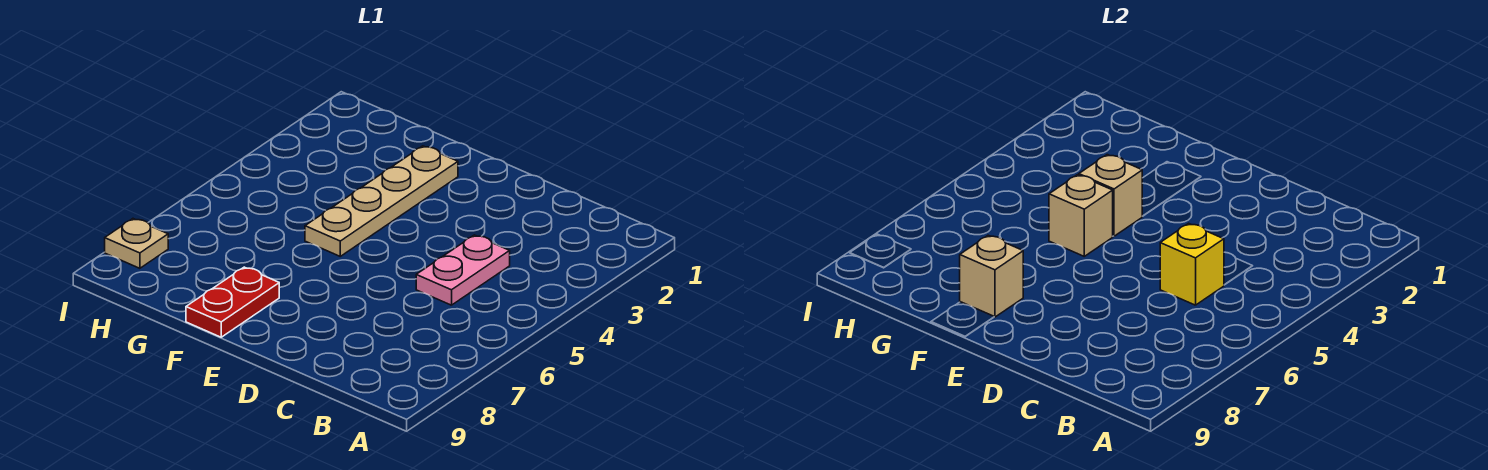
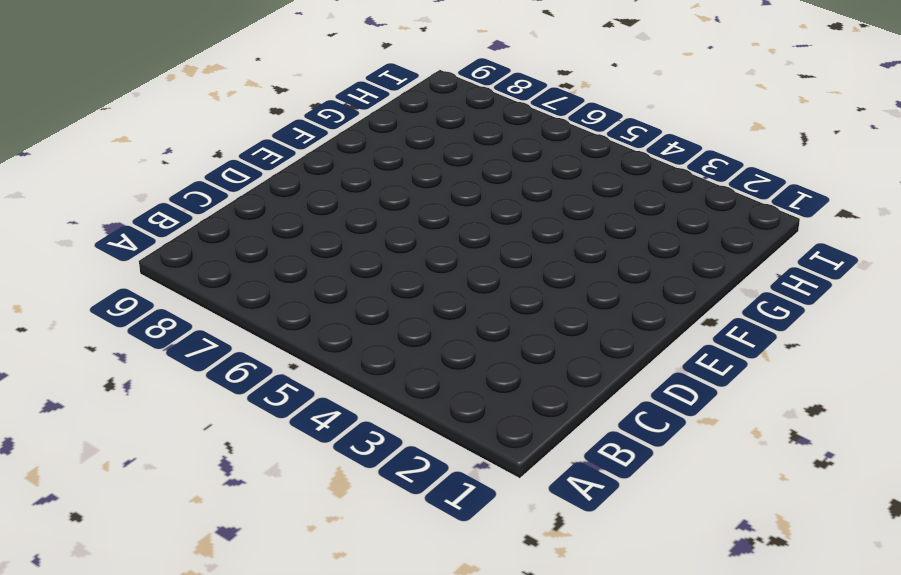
none -> pink plate C4:C5 level 1
none -> tan plate F2:F5 level 1

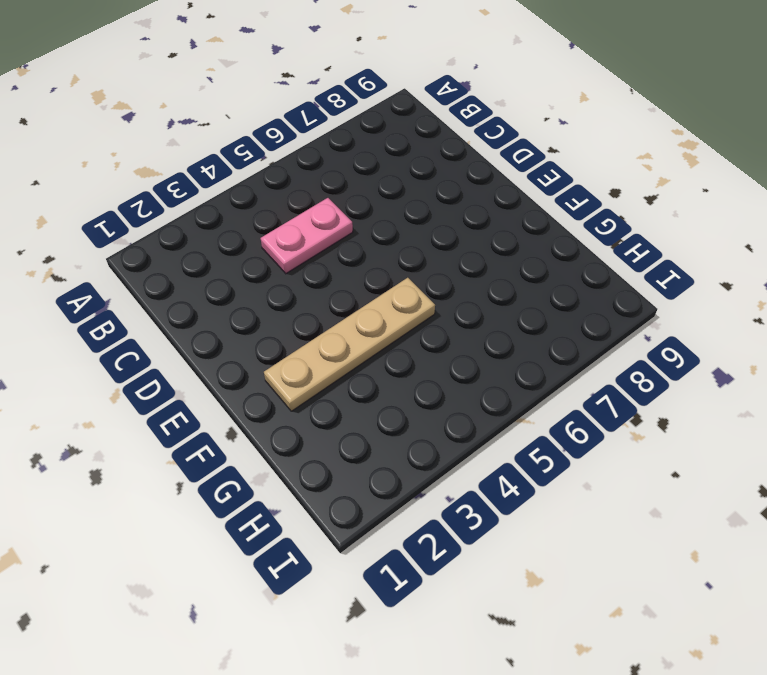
none -> red plate F8:F9 level 1
none -> tan plate I8 level 1

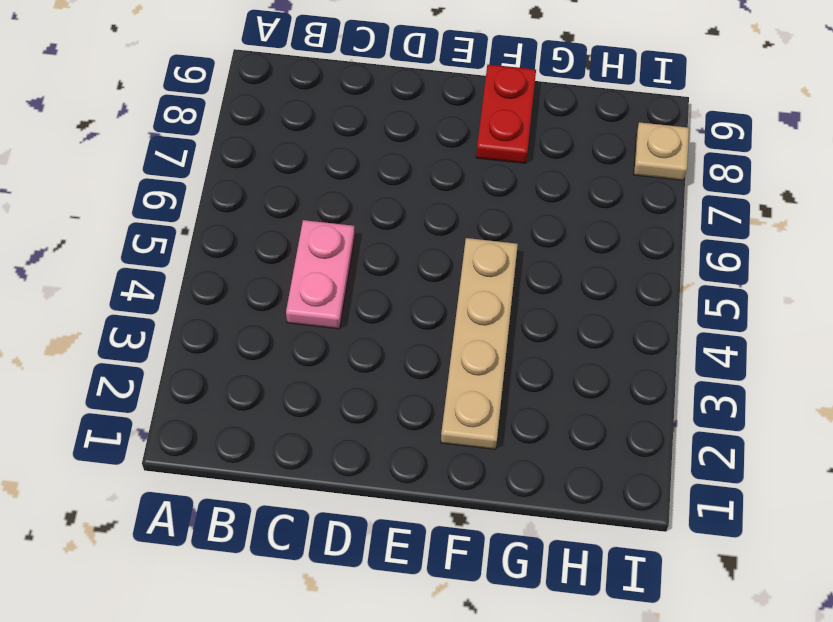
none -> yellow brick C5 level 2
none -> tan brick F4 level 2

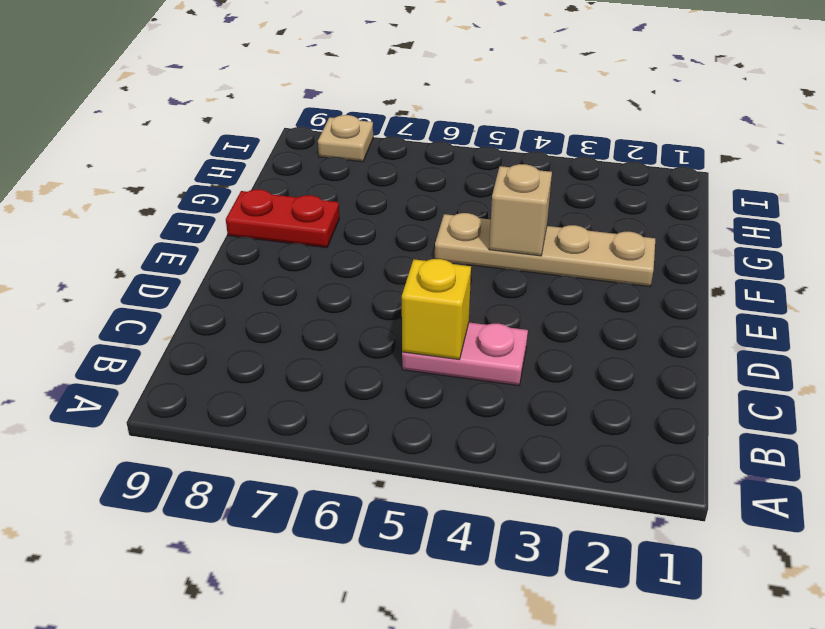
none -> tan brick F5 level 2
none -> tan brick F8 level 2

